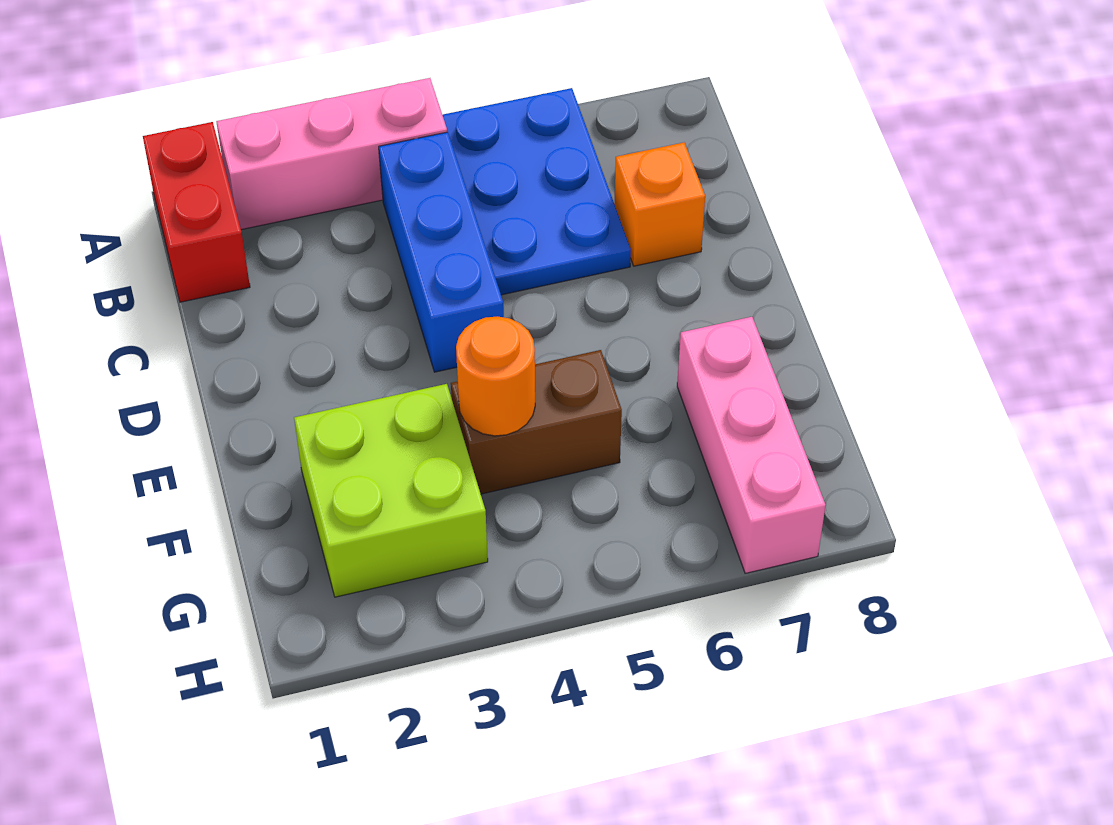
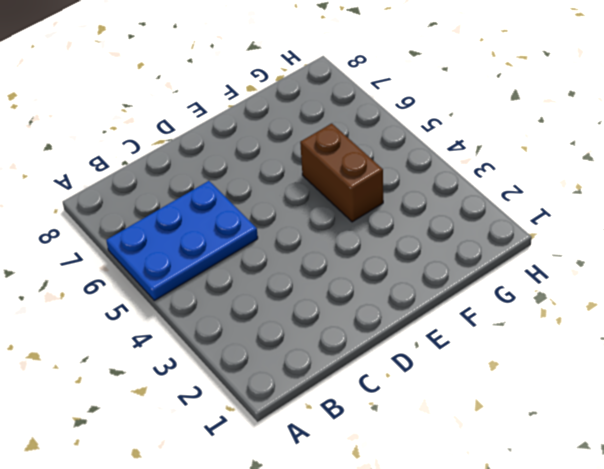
none -> red brick A1:B1 level 1
none -> pink brick A2:A4 level 1

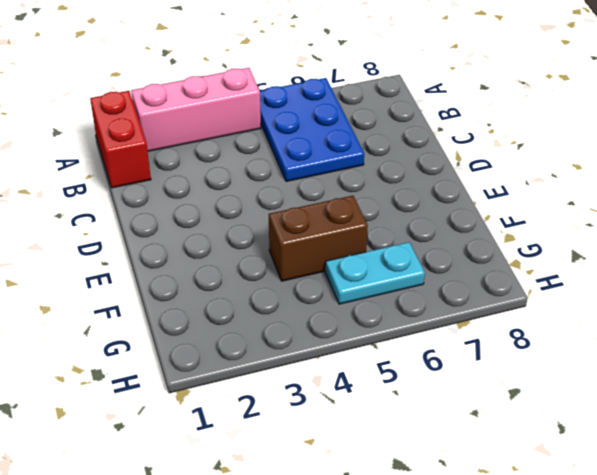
cyan plate G5:G6 level 1 -> none
none -> blue brick B4:D4 level 1
none -> orange brick C7 level 1

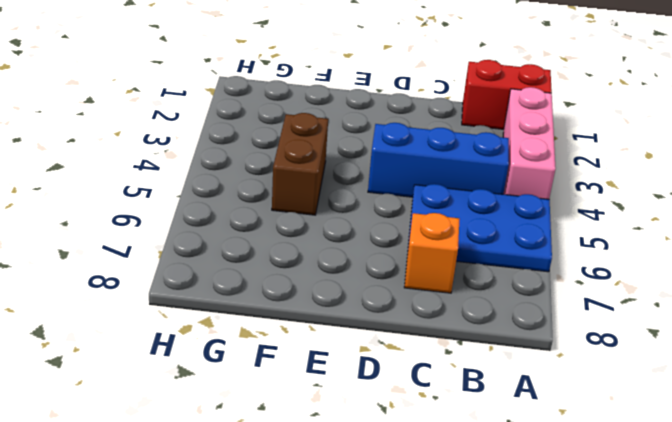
none -> lime brick F2:G3 level 1
none -> pink brick F7:H7 level 1

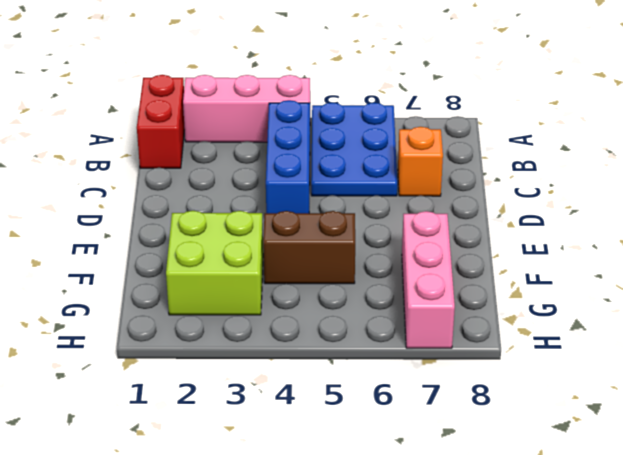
none -> orange round brick F4 level 2

